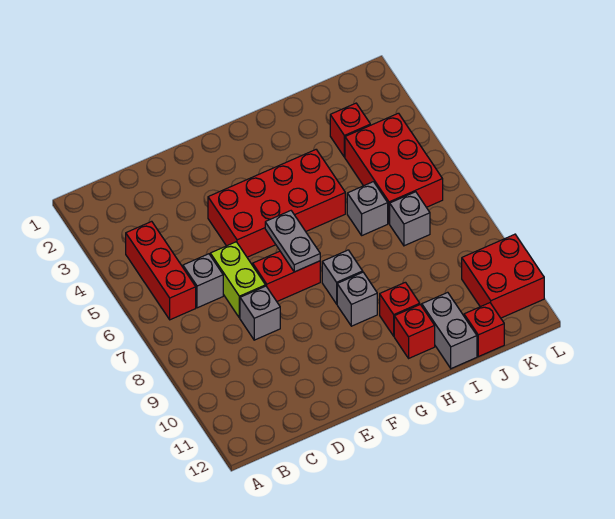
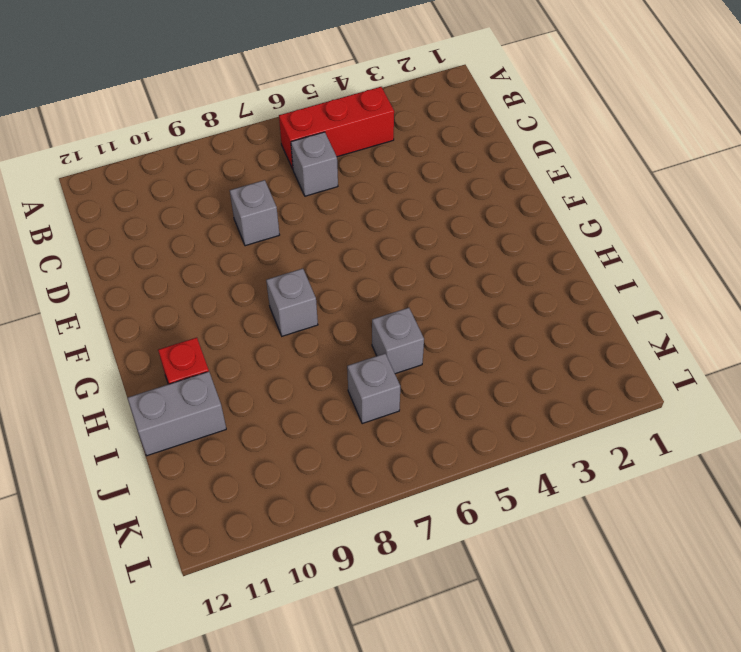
none -> lime brick D6:D7 level 1
none -> red brick E4:H5 level 1
none -> red brick E7:F7 level 1

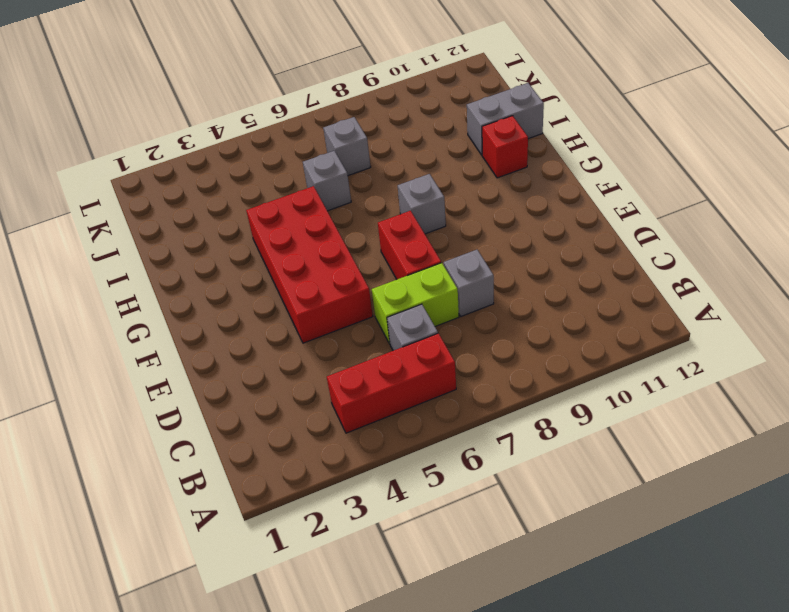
none -> grey brick G9 level 1
none -> red brick H10 level 1
none -> red brick J3 level 1

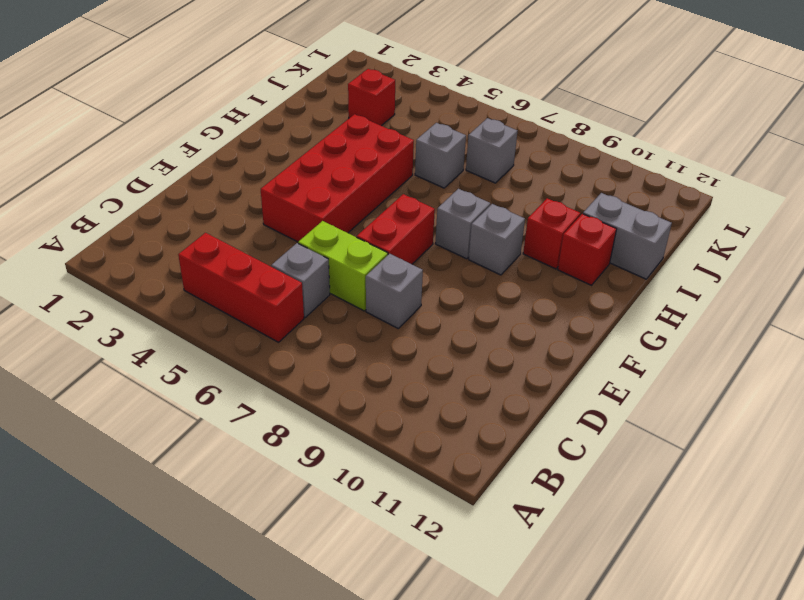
none -> red brick J4:K6 level 1
none -> red brick J12 level 1
none -> red brick K10:L11 level 1

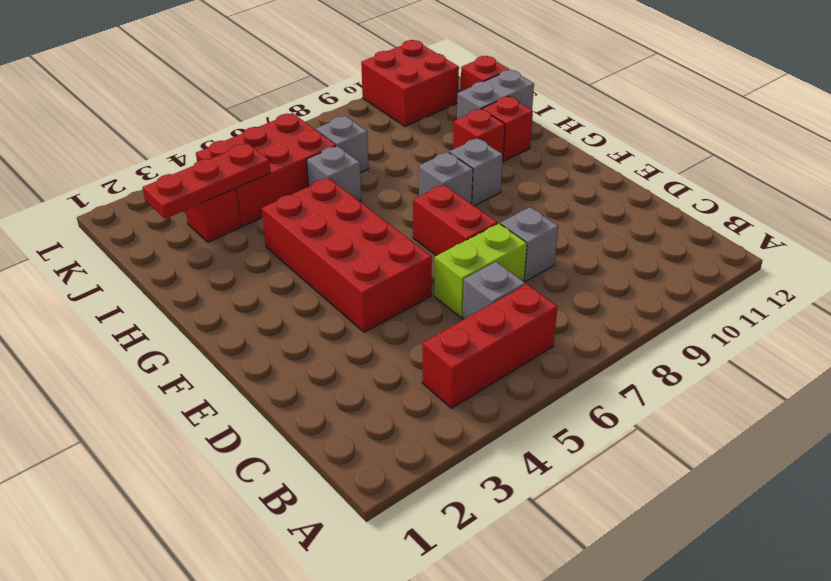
red plate J2:J4 level 2 -> none
none -> grey plate F6:F7 level 2

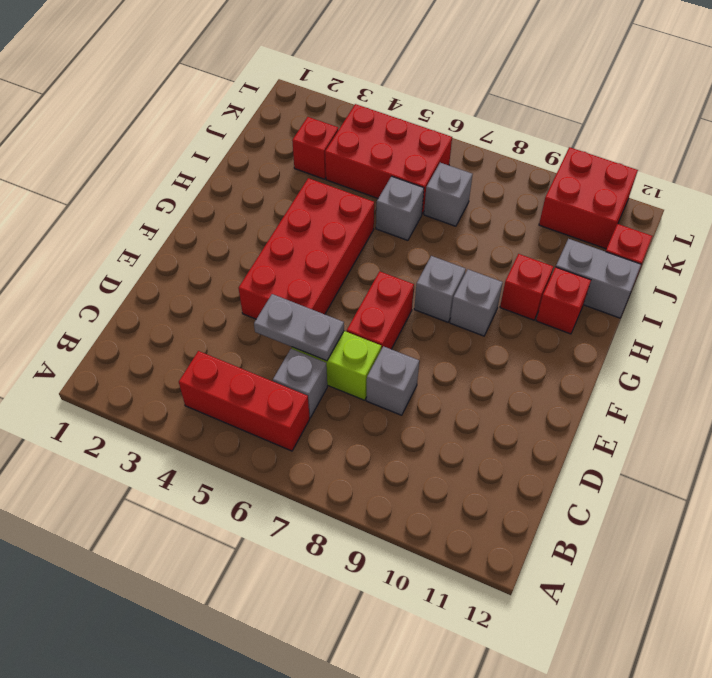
grey plate D5:D6 level 2 -> grey plate F6:F7 level 2

